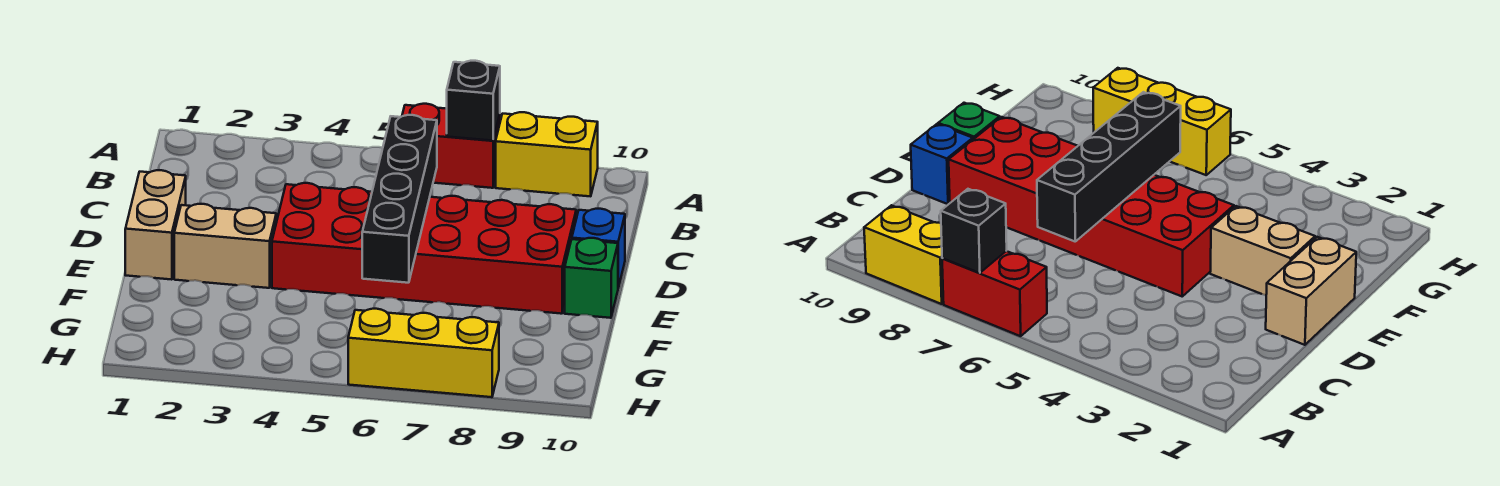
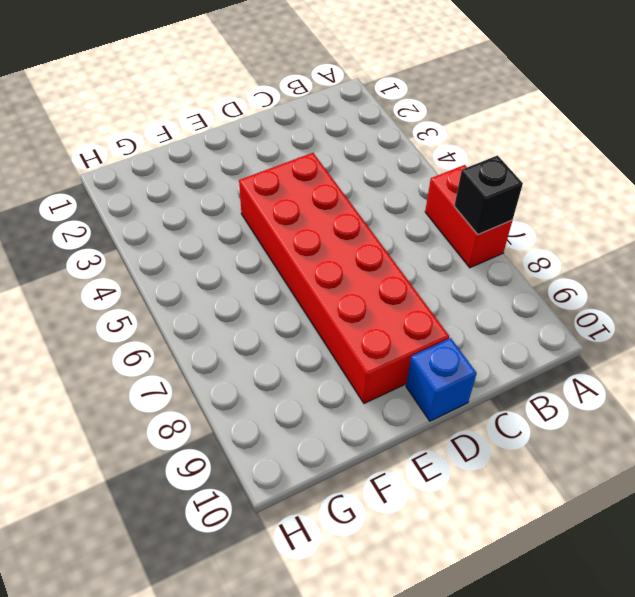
none -> yellow brick A8:A9 level 1
none -> tan brick D1:E1 level 1

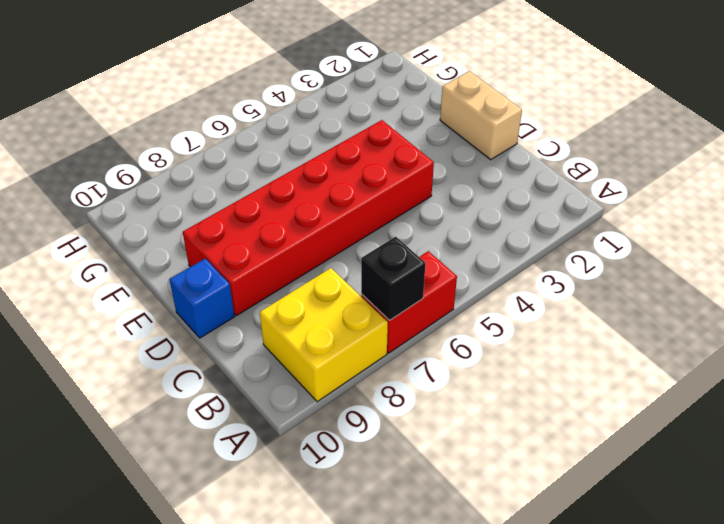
yellow brick A8:B9 level 1 -> yellow brick A8:A9 level 1
none -> tan brick E2:E3 level 1
none -> green brick E10 level 1

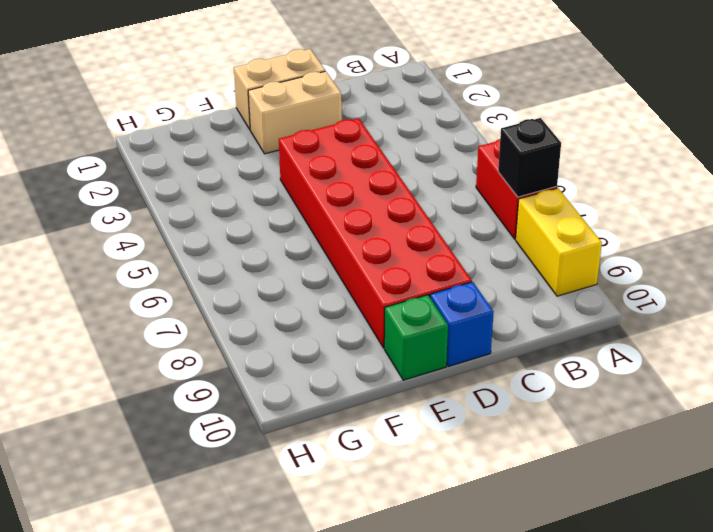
tan brick D2:E2 level 1 -> tan brick E2:E3 level 1
none -> yellow brick H6:H8 level 1
none -> black brick C6:F6 level 2

